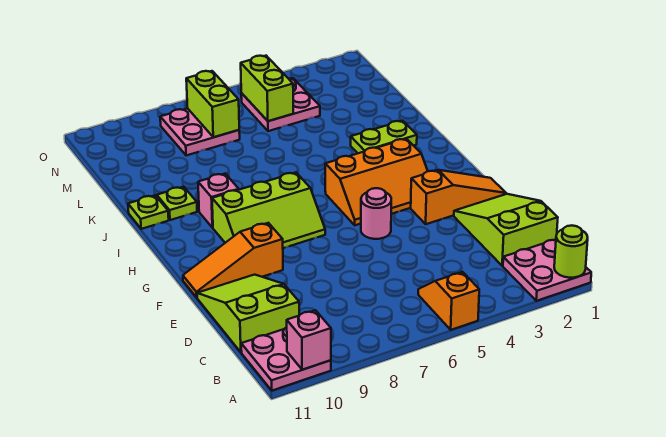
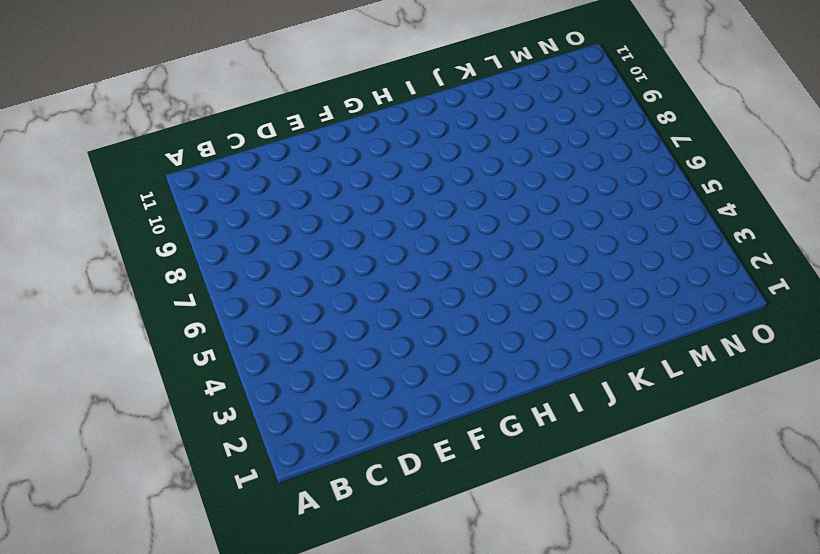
none -> pink plate A1:B2 level 1
none -> orange slope A5:B5 level 1 top A
none -> pink plate A10:B11 level 1

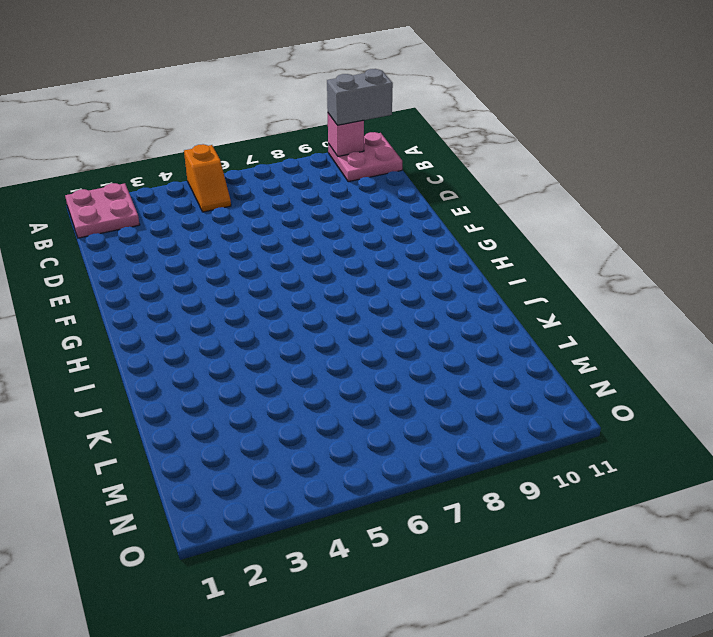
grey brick A10:A11 level 3 -> none
none -> lime slope C1:E2 level 1 top C
none -> lime slope C10:E11 level 1 top C
none -> orange slope F1:F3 level 1 top 3

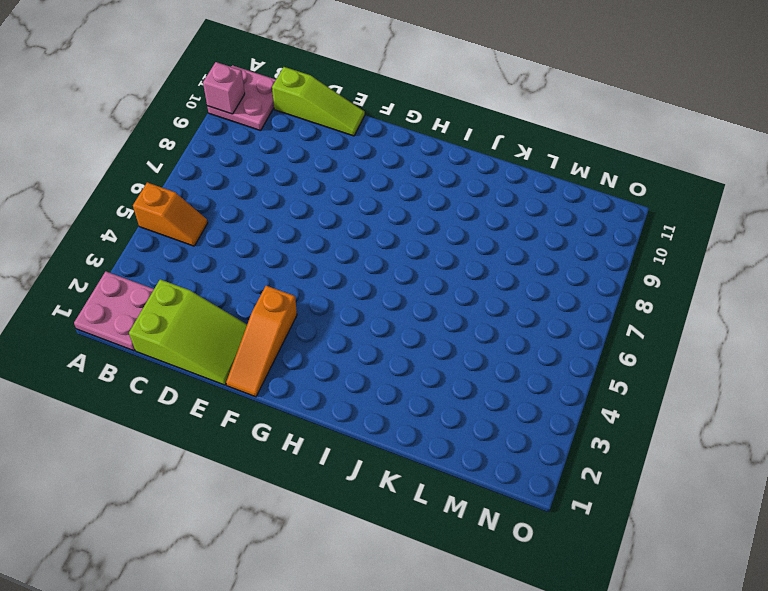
lime slope C11:E11 level 1 top C -> lime slope C10:E11 level 1 top C
none -> pink round brick F5 level 1
none -> orange slope F9:F11 level 1 top 9
none -> orange slope G3:H5 level 1 top H

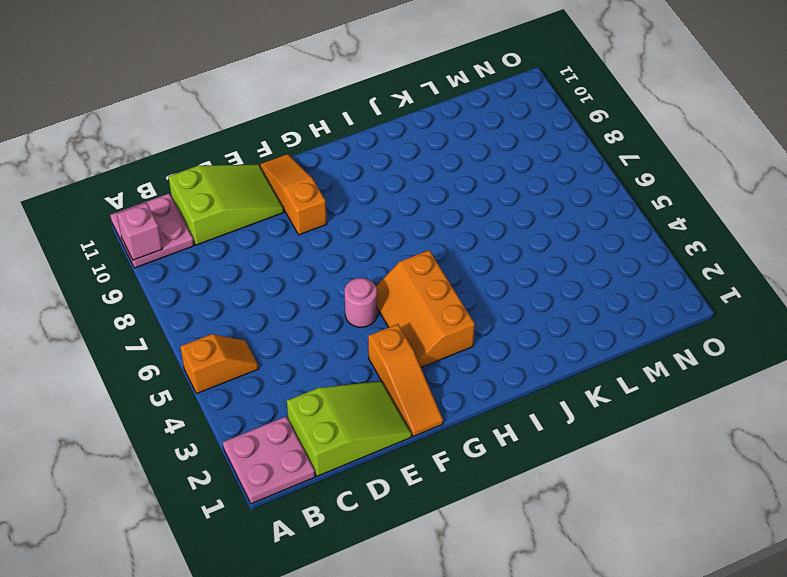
none -> lime slope G7:H9 level 1 top H
none -> pink brick I9 level 1
none -> lime plate J2:J3 level 1

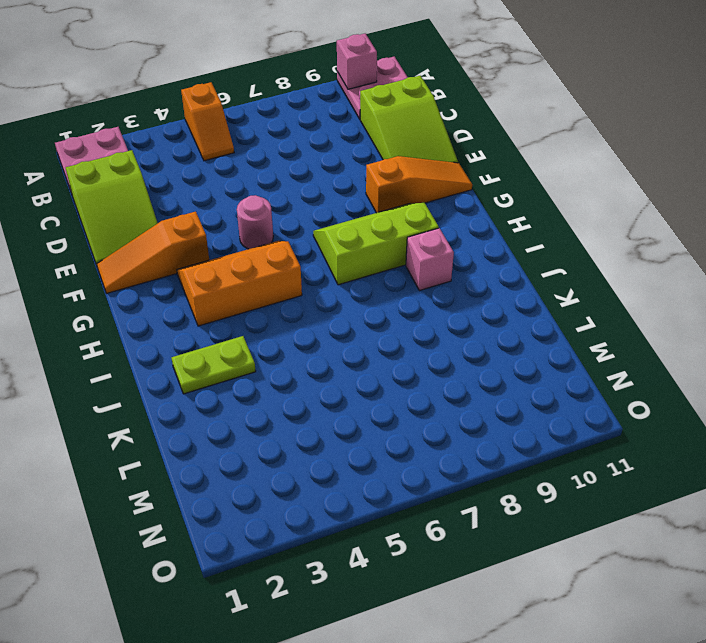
none -> lime plate J10 level 1
none -> lime plate J11 level 1
none -> pink plate M4:N5 level 1

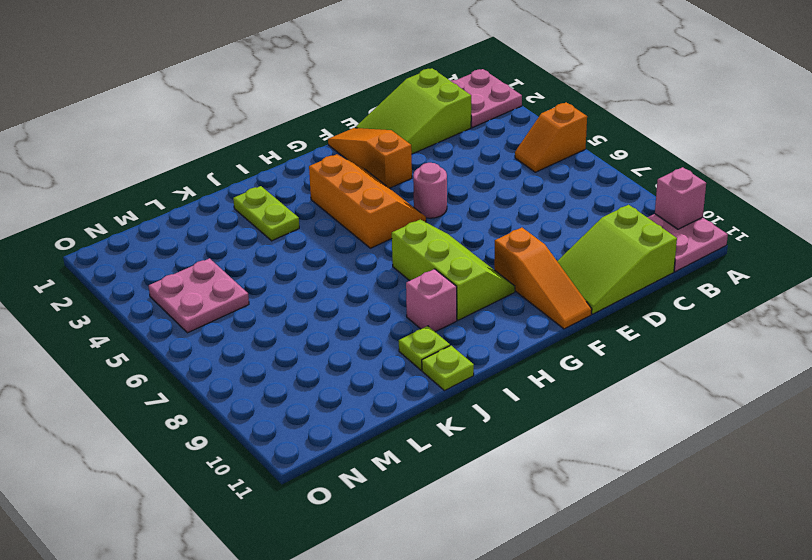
none -> pink plate M7:N8 level 1
none -> lime round brick A1 level 2
none -> lime brick M5:N5 level 2

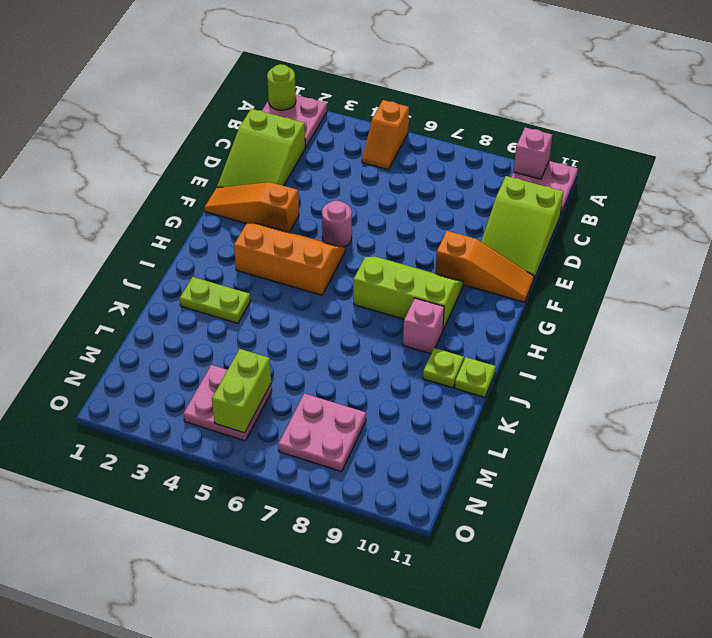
none -> lime brick M7:N7 level 2

